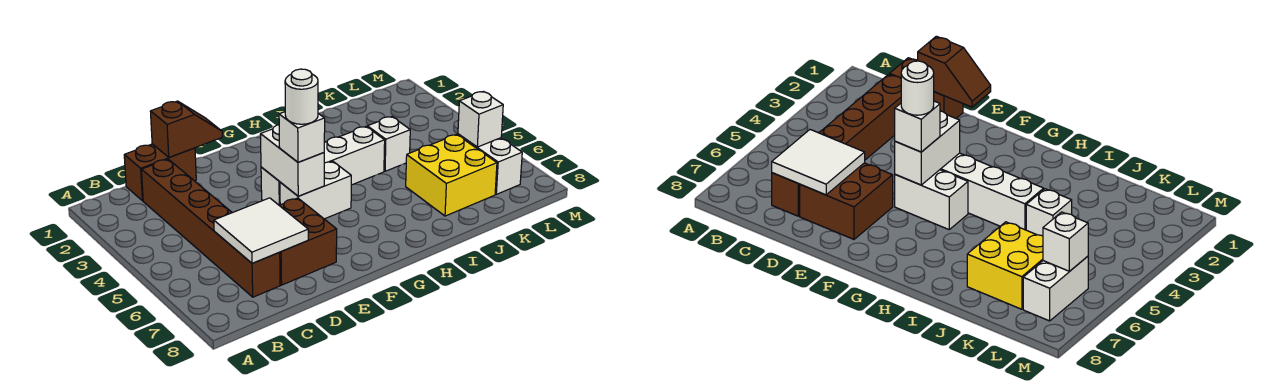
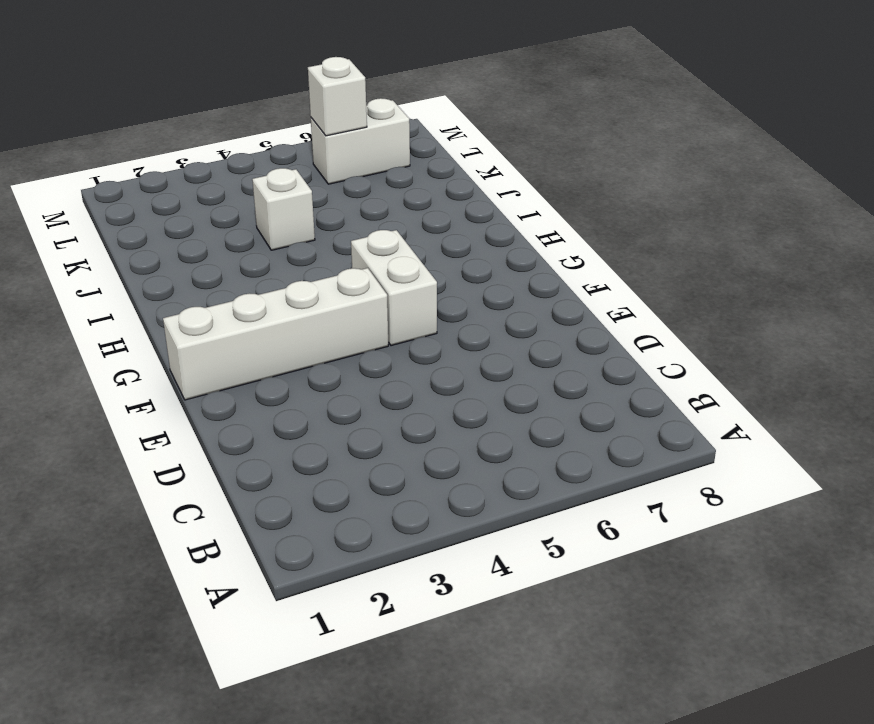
white brick F1:F4 level 1 -> white brick F4:I4 level 1
none -> brown brick C1:D1 level 1
none -> brown brick C2:C7 level 1
none -> brown brick D6:E7 level 1

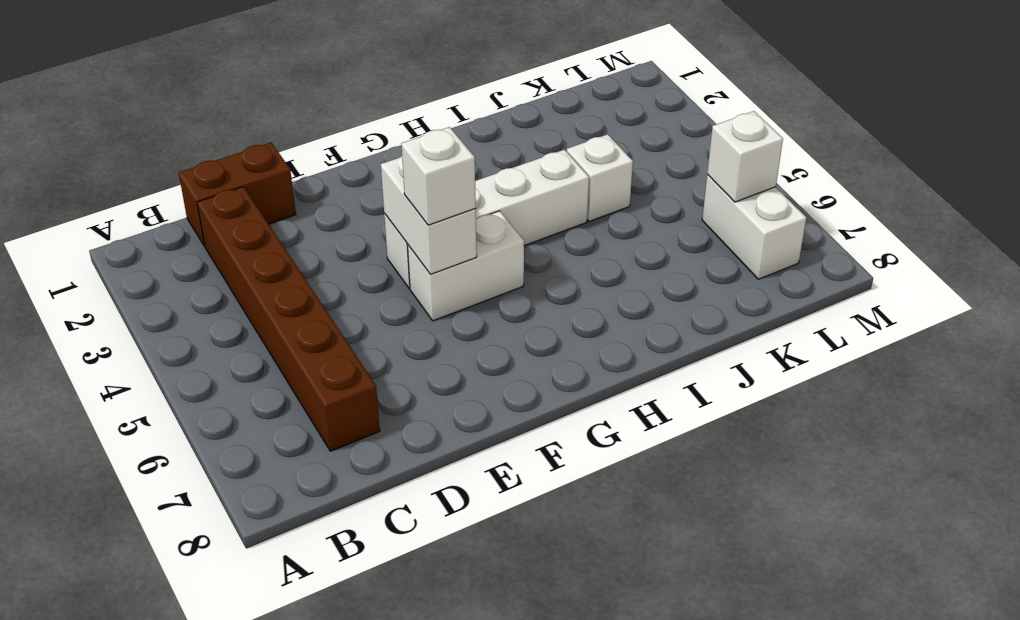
none -> brown brick D6:E7 level 1
none -> yellow brick J6:K7 level 1
none -> white tile C6:D7 level 2

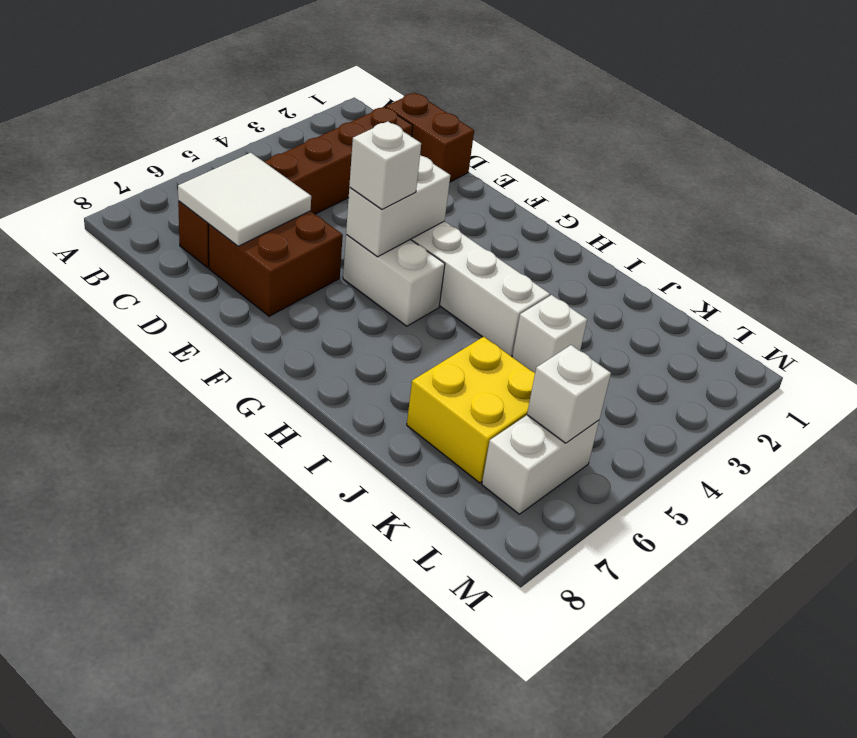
none -> brown slope D1:E1 level 2 top D
none -> white round brick F5 level 4

